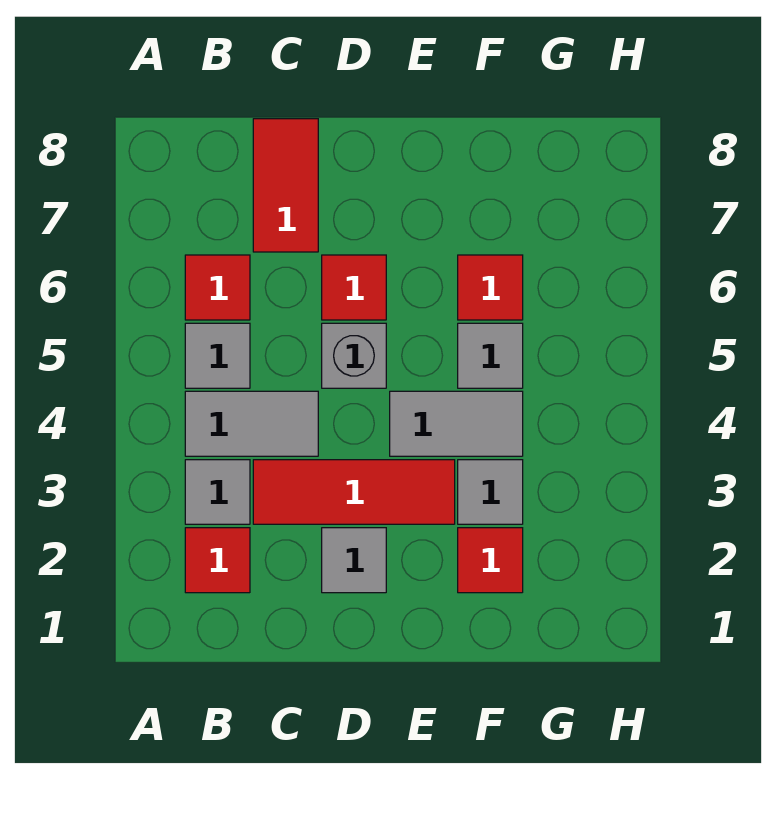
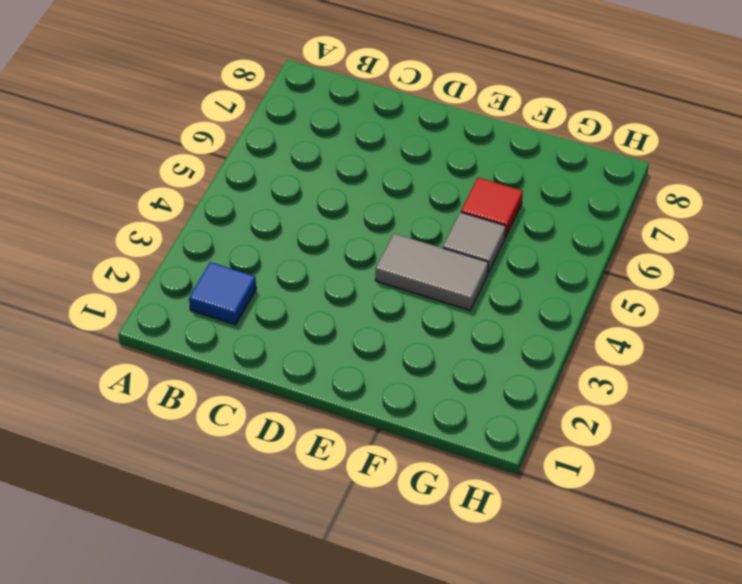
blue tile B2 level 1 -> red tile B2 level 1
none -> grey tile B3 level 1
none -> grey tile B4:C4 level 1
none -> grey tile B5 level 1

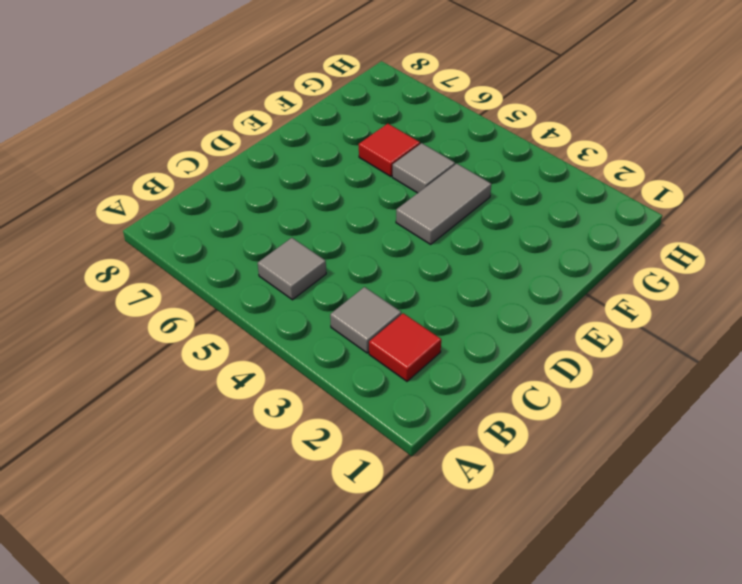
none -> grey tile B4:C4 level 1
none -> red tile B6 level 1
none -> red tile C3:E3 level 1

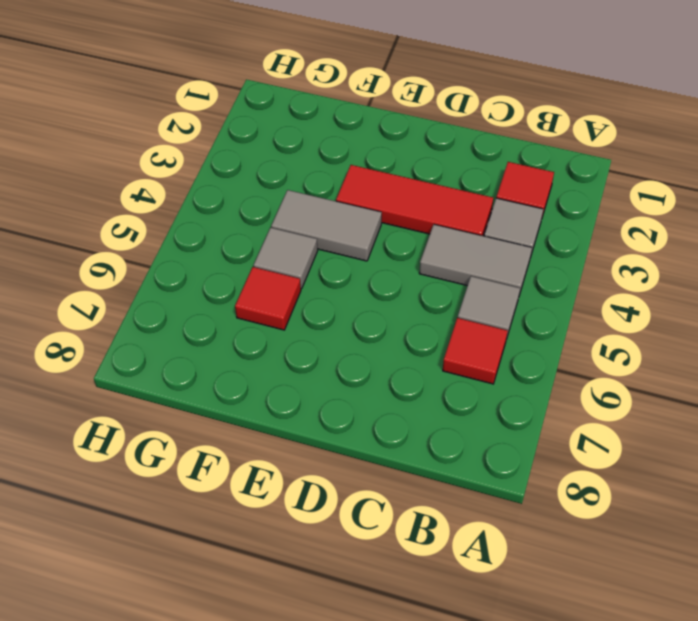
none -> red tile C7:C8 level 1
none -> grey tile D2 level 1
none -> grey brick D5 level 1

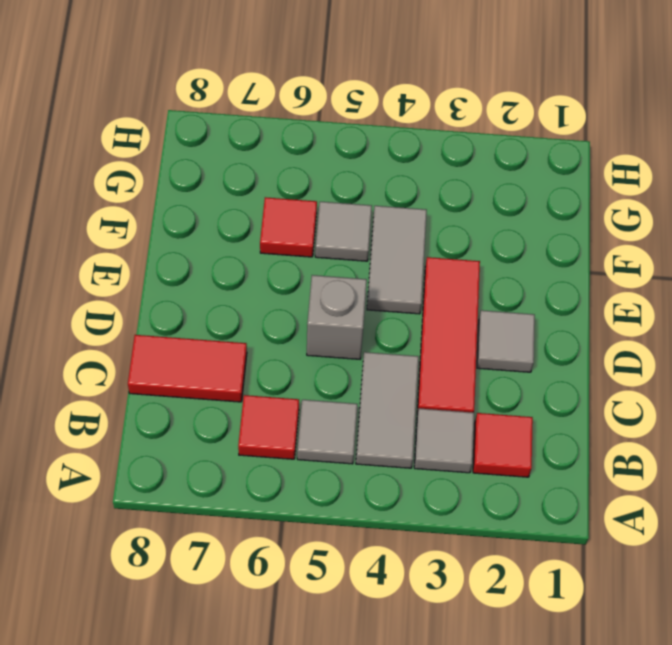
none -> red tile D6 level 1
none -> red tile F2 level 1
none -> grey tile F3 level 1

